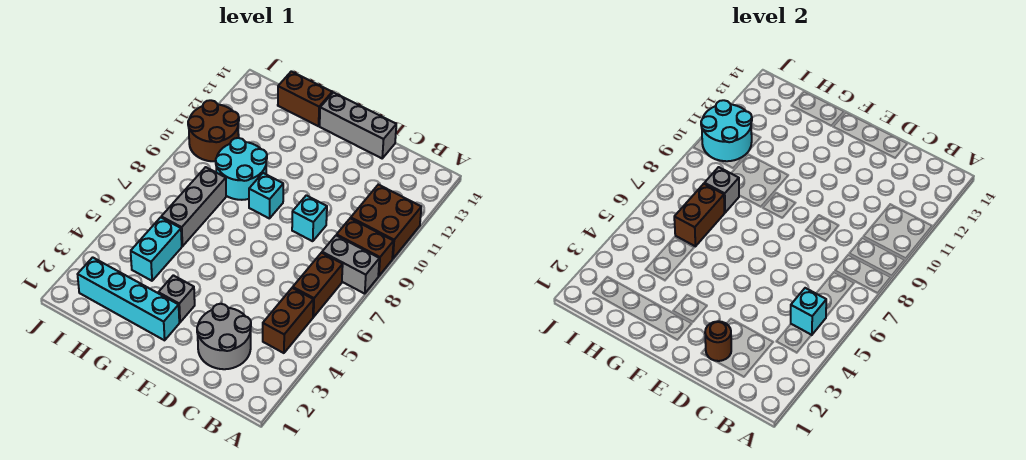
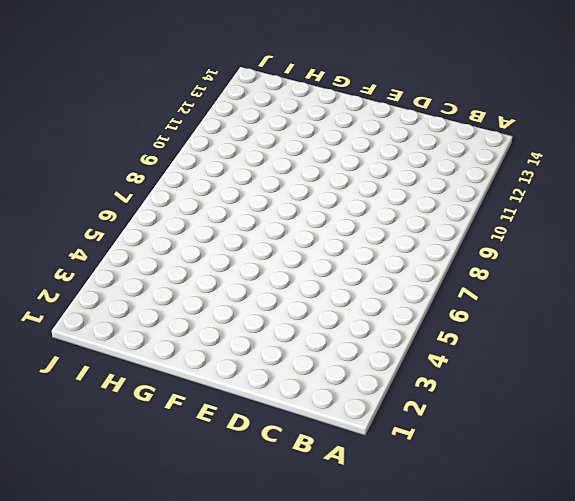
none -> grey brick A8:B8 level 1
none -> brown brick A9:B9 level 1
none -> brown brick A10:B11 level 1

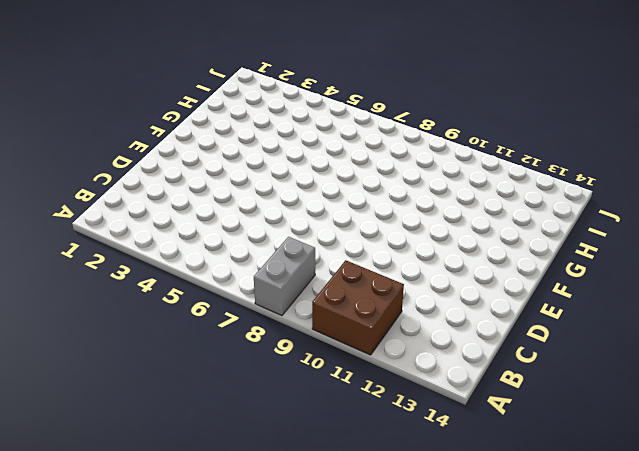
none -> brown brick A9:B9 level 1
none -> brown brick B4:B5 level 1
none -> brown brick B6:B7 level 1

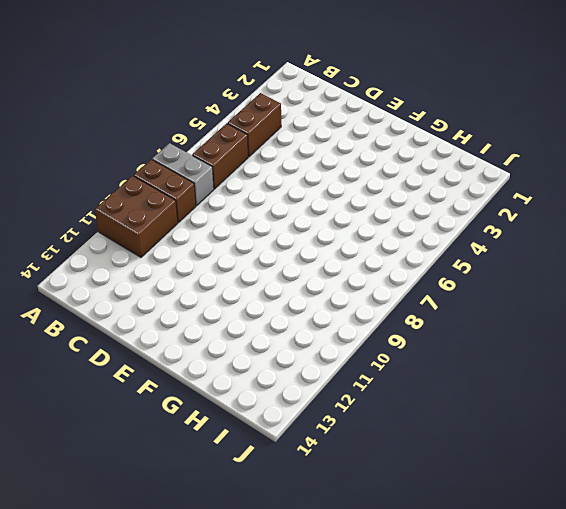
none -> grey round brick C2:D3 level 1
none -> cyan brick D9 level 1
none -> grey brick D14:F14 level 1

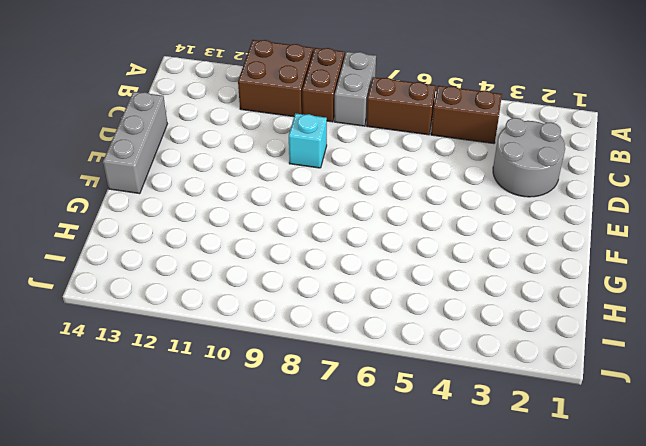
none -> cyan brick F2:I2 level 1
none -> grey brick F3 level 1
none -> cyan brick F9 level 1

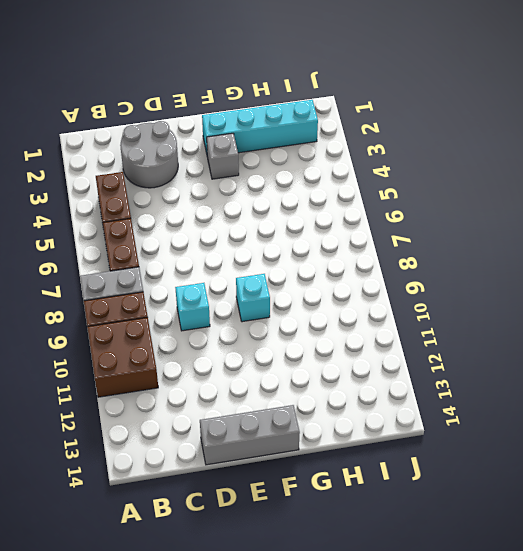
none -> cyan round brick G9:H10 level 1
none -> brown brick G14:H14 level 1
none -> cyan brick H4:H5 level 1

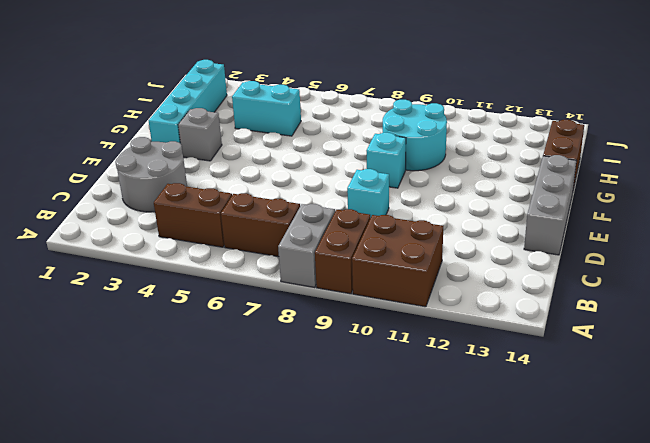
none -> grey brick H6:H8 level 1
none -> brown round brick I10:J11 level 1
none -> cyan brick B5 level 2

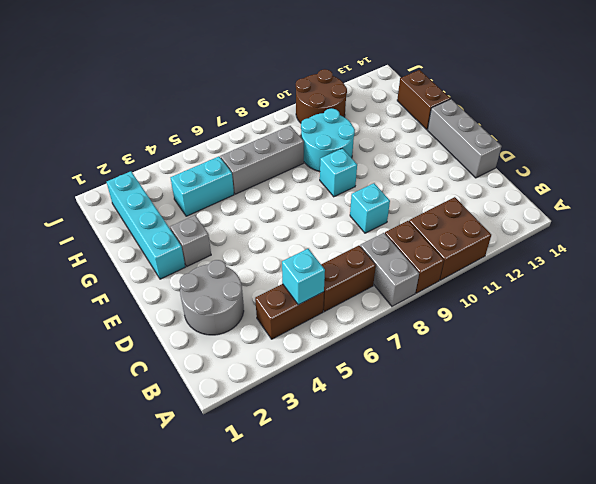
none -> brown round brick D2 level 2
none -> brown brick H6:H7 level 2
none -> grey brick H8 level 2

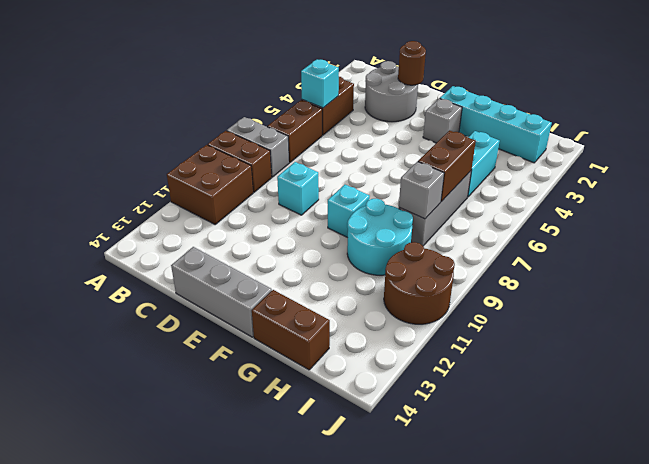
none -> cyan round brick I10:J11 level 2

